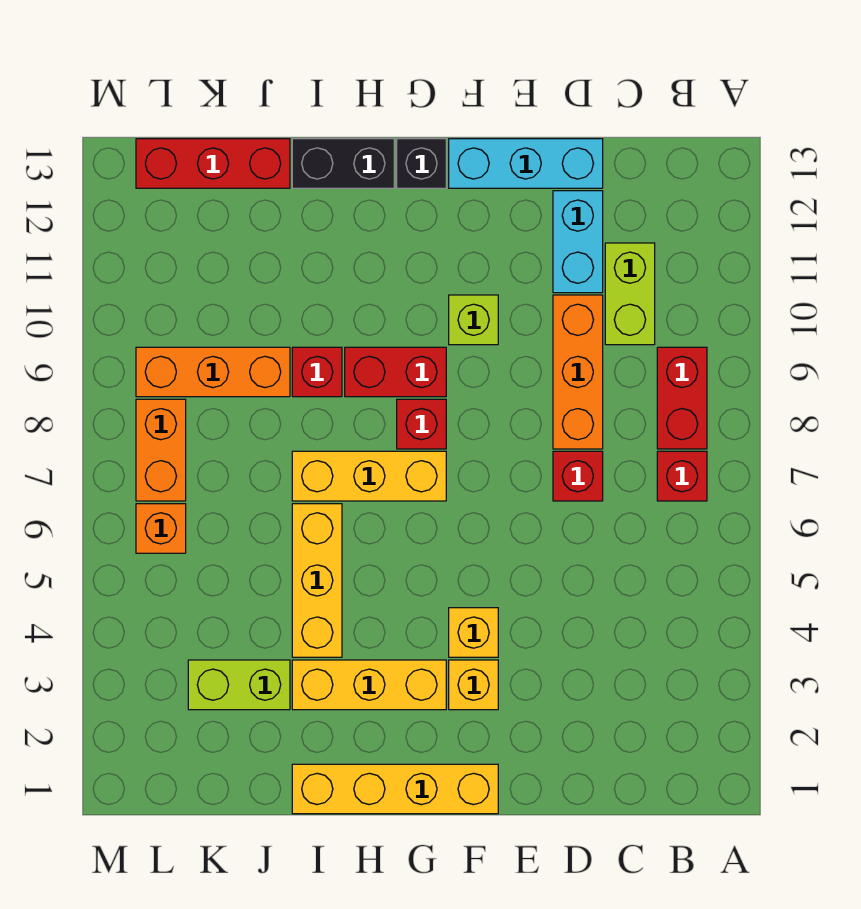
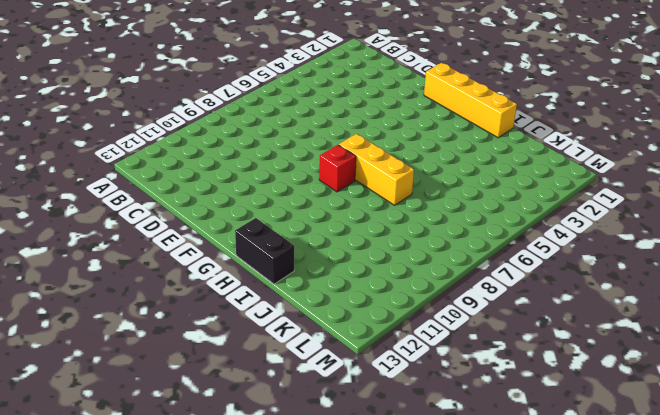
none -> red brick B7 level 1
none -> red brick B8:B9 level 1
none -> lime brick C10:C11 level 1

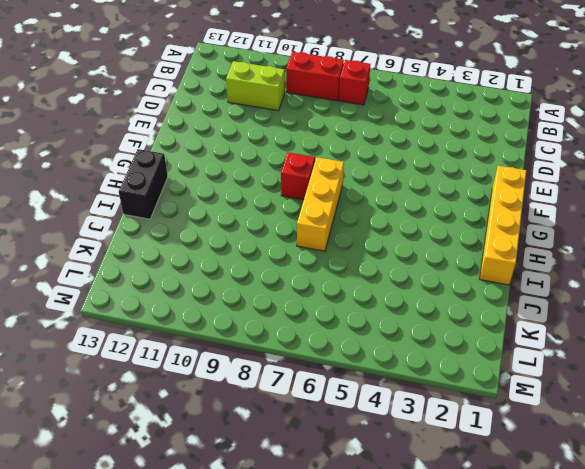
none -> red brick D7 level 1
none -> orange brick D8:D10 level 1
none -> cyan brick D11:D12 level 1

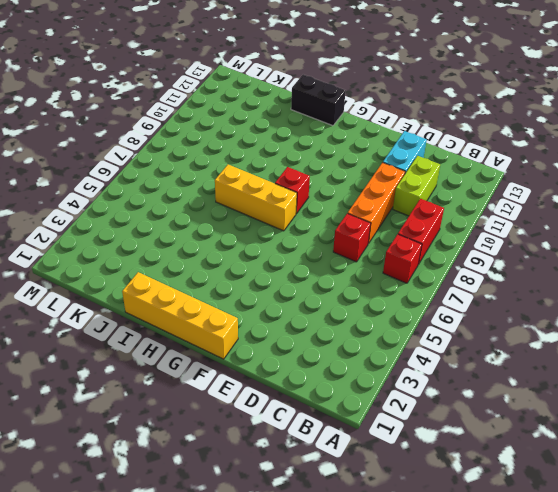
none -> cyan brick D13:F13 level 1
none -> yellow brick F3 level 1
none -> yellow brick F4 level 1

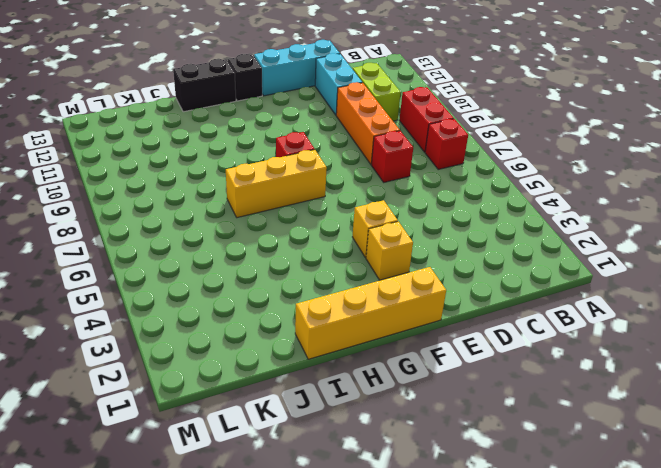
none -> lime brick F10 level 1
none -> yellow brick G3:I3 level 1
none -> red brick G9:H9 level 1

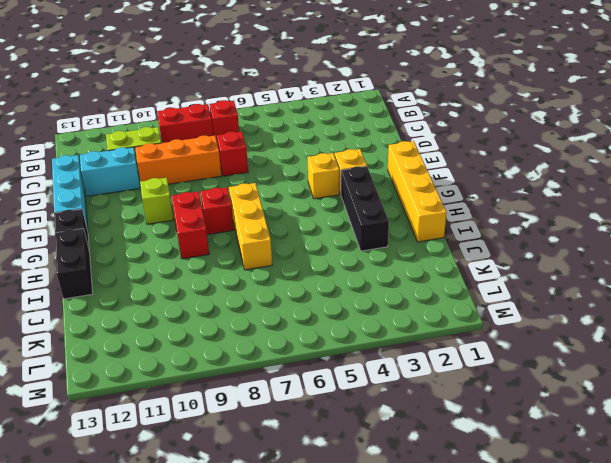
black brick G3:I3 level 1 -> yellow brick G3:I3 level 1
none -> yellow brick I4:I6 level 1
none -> red brick I9 level 1
none -> lime brick J3:K3 level 1

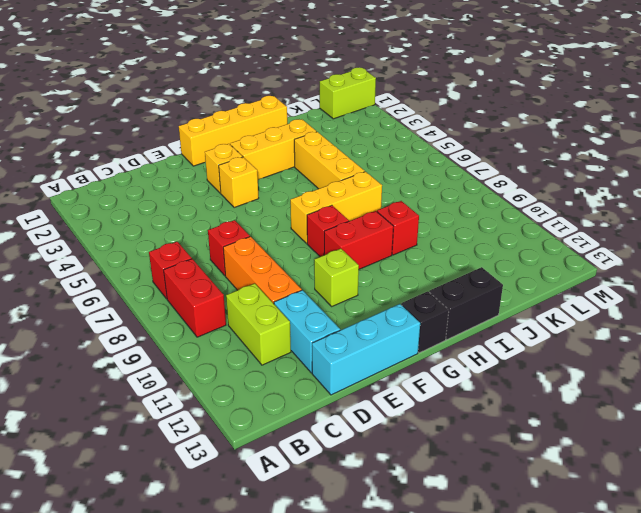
lime brick L1:M1 level 1 -> lime brick J3:K3 level 1
none -> orange brick J9:L9 level 1
none -> red brick J13:L13 level 1
none -> orange brick L6 level 1

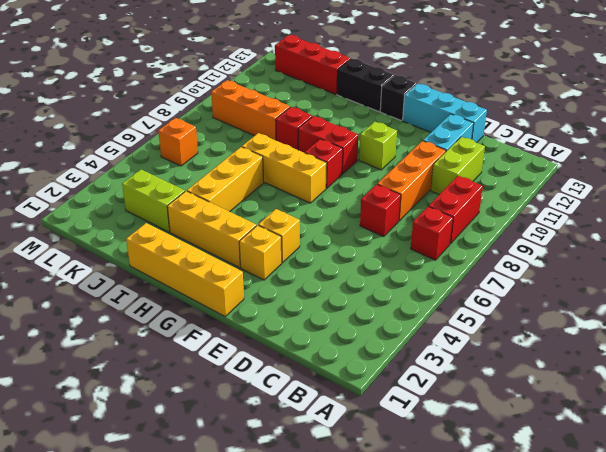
none -> orange brick L7:L8 level 1

